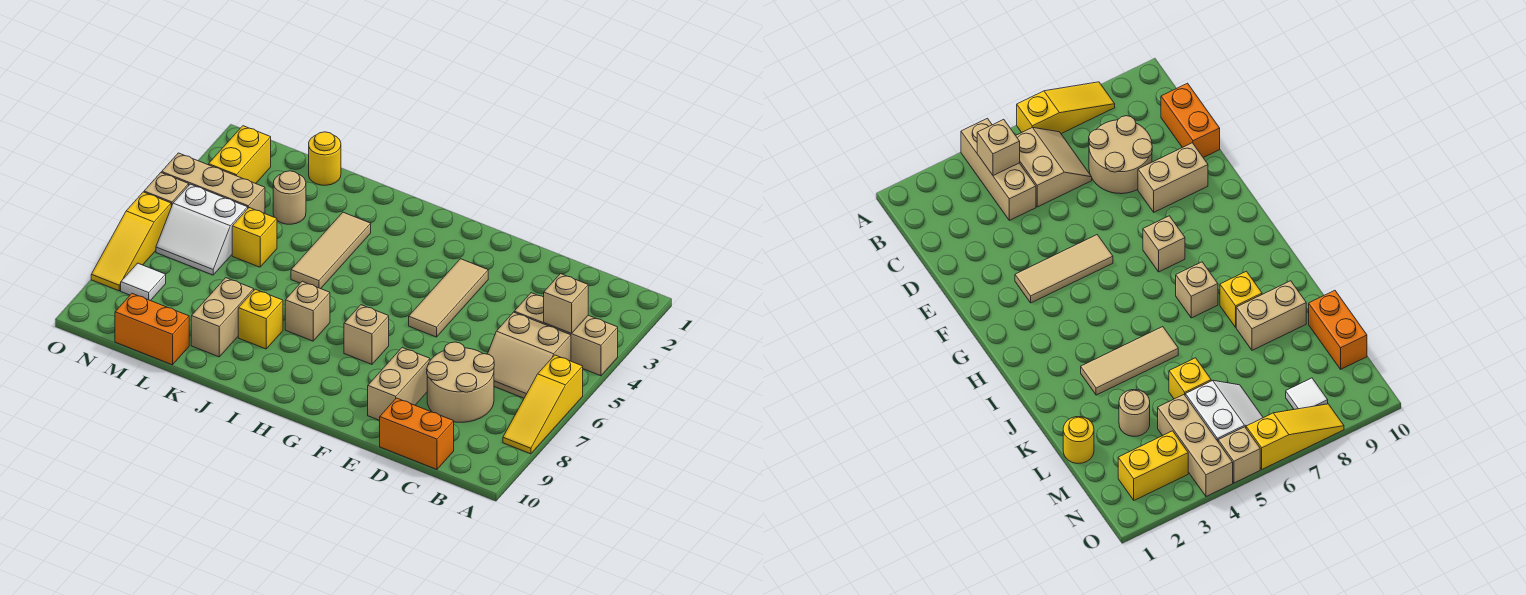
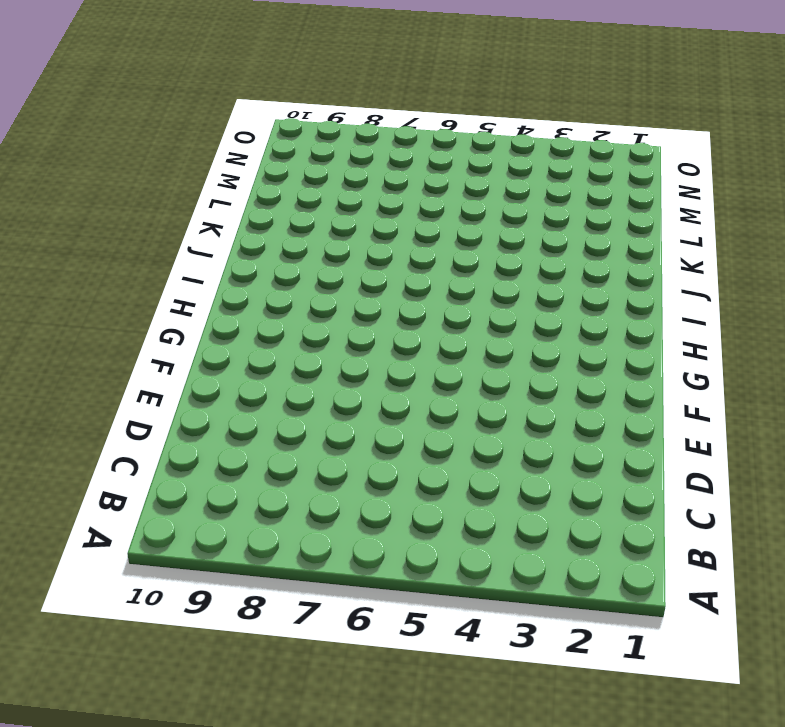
none -> tan brick A4:C4 level 1
none -> yellow slope A6:A8 level 1 top 6
none -> tan slope B5:C6 level 1 top 5

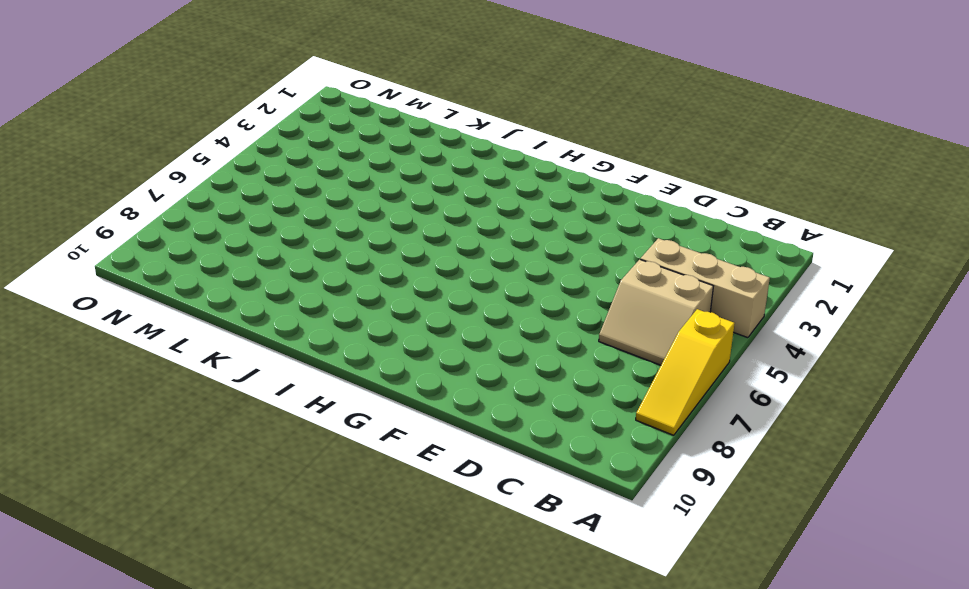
none -> tan round brick C7:D8 level 1
none -> orange brick C10:D10 level 1
none -> tan brick E8:E9 level 1

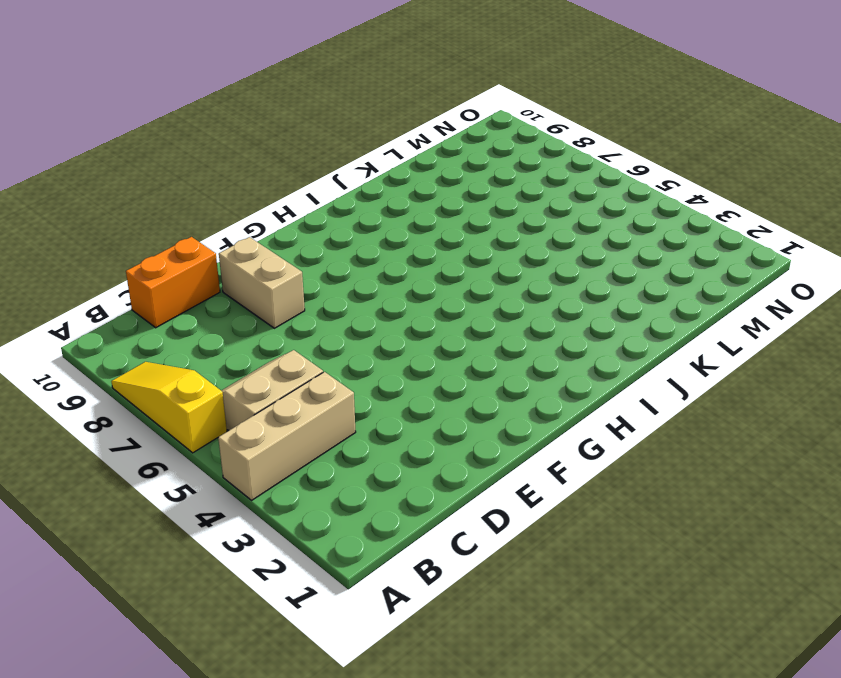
none -> tan round brick C7:D8 level 1
none -> tan tile F3:F5 level 1
none -> tan brick G7 level 1

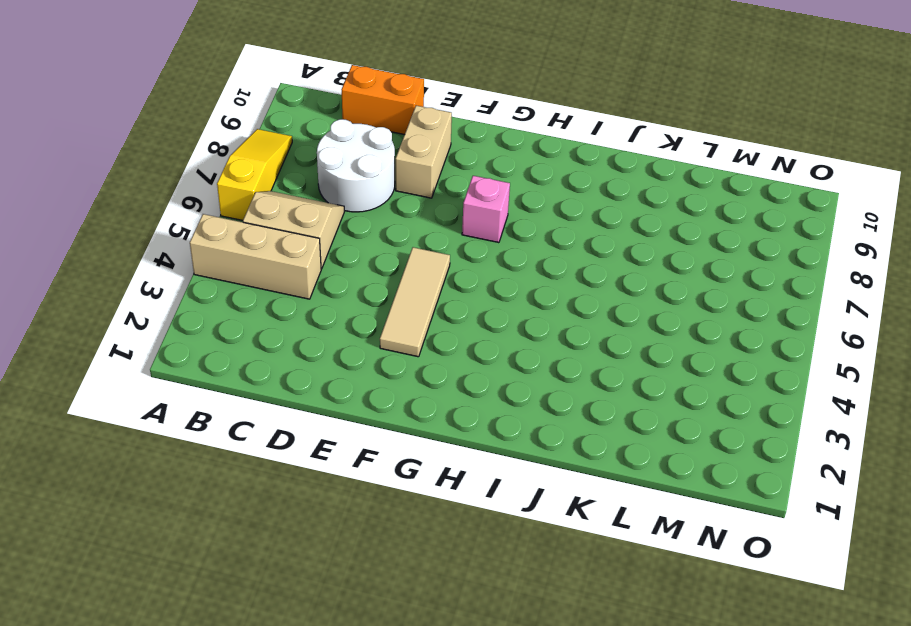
white round brick C7:D8 level 1 -> tan round brick C7:D8 level 1
pink brick G7 level 1 -> tan brick G7 level 1
none -> tan brick I7 level 1
none -> tan tile J3:J5 level 1
none -> yellow brick J8 level 1

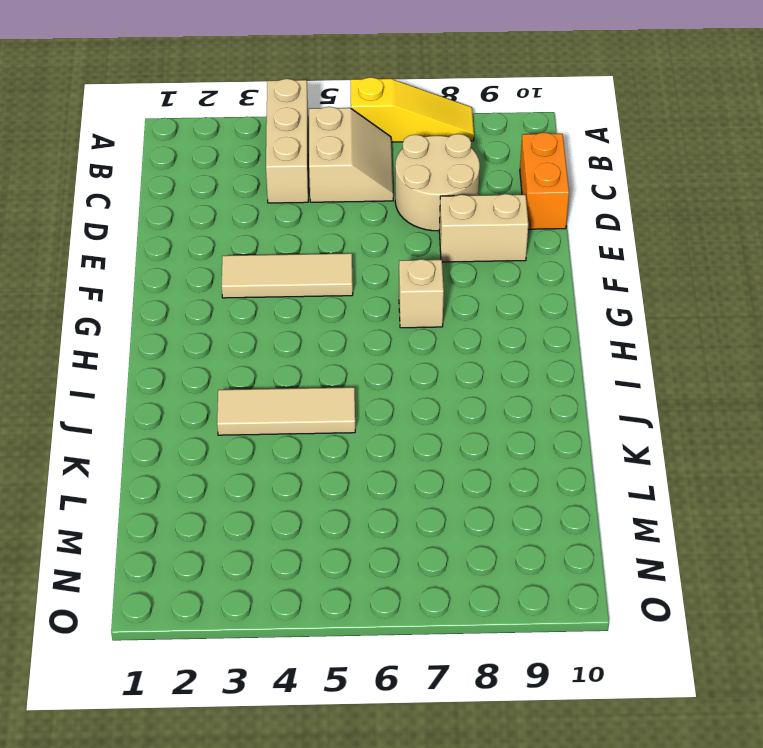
none -> tan brick I7 level 1
none -> yellow brick J8 level 1
none -> tan brick K8:K9 level 1

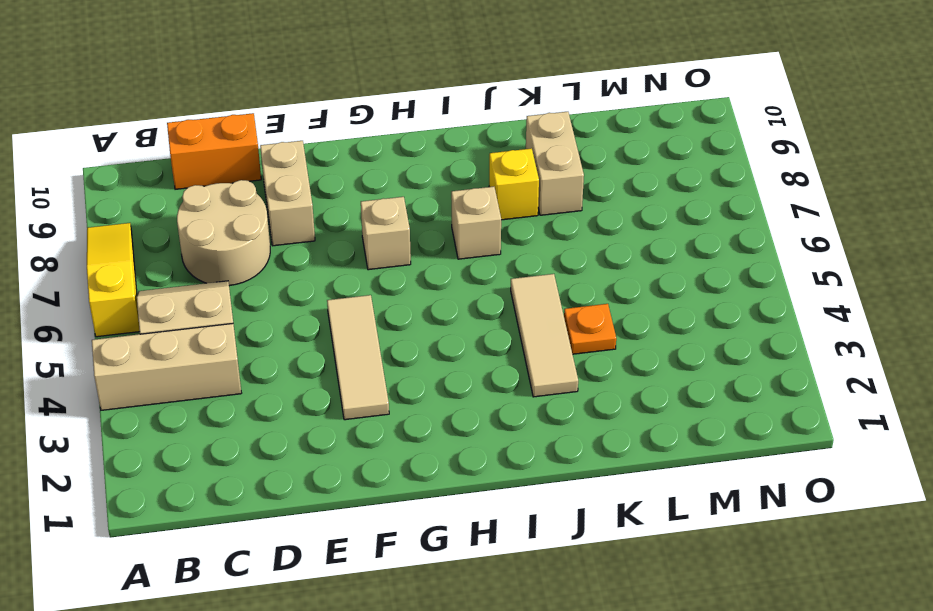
orange plate K4 level 1 -> none
none -> yellow round brick L1 level 1
none -> tan round brick L3 level 1
none -> yellow brick L5 level 1

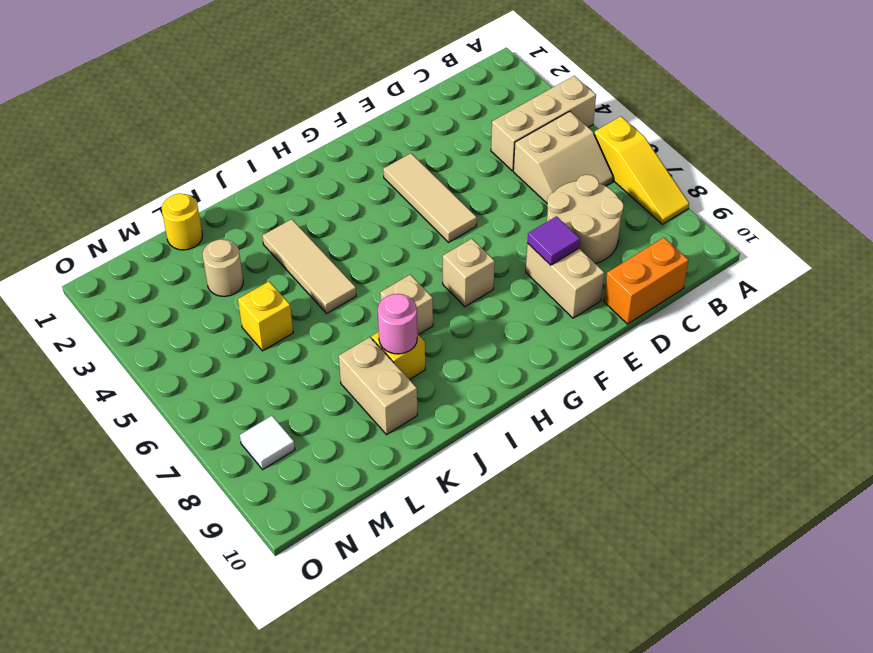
purple tile E8 level 2 -> none
pink round brick J8 level 2 -> none
none -> orange brick L10:M10 level 1
none -> tan brick M4:O4 level 1
none -> white slope M5:N6 level 1 top 5

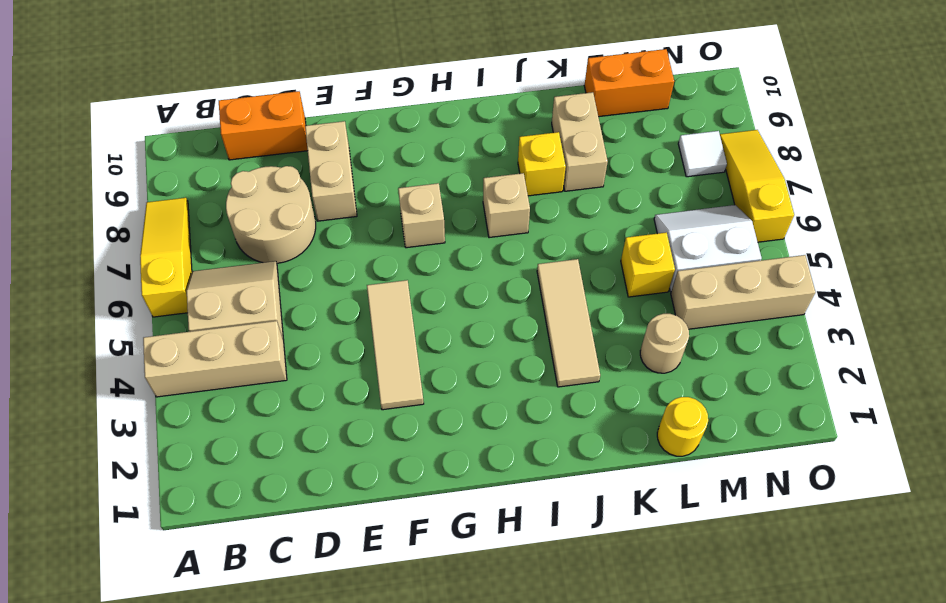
none -> yellow brick N2:N3 level 1
none -> tan brick O5 level 1
none -> tan brick B4 level 2

